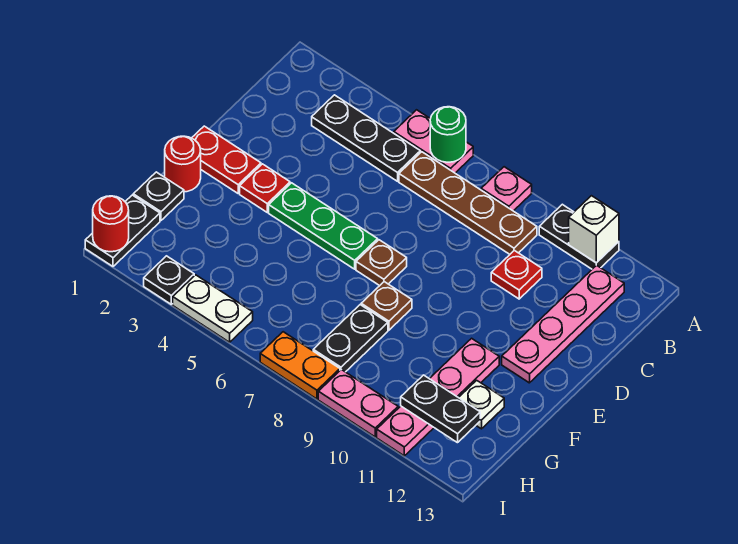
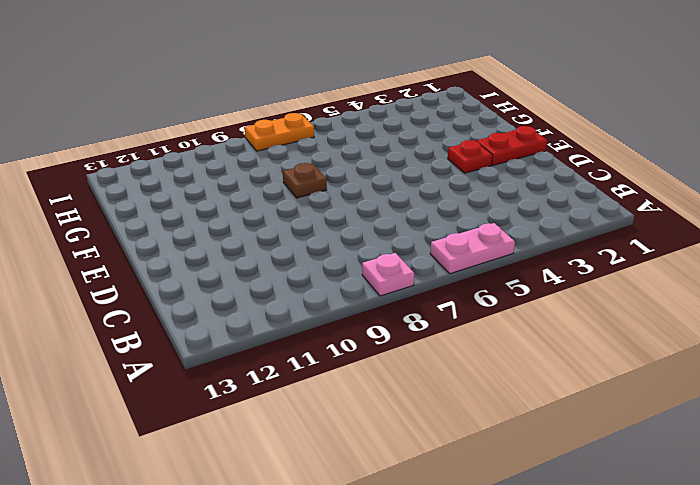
none -> black plate A10:A11 level 1
none -> black plate B3:B5 level 1
none -> brown plate B6:B9 level 1

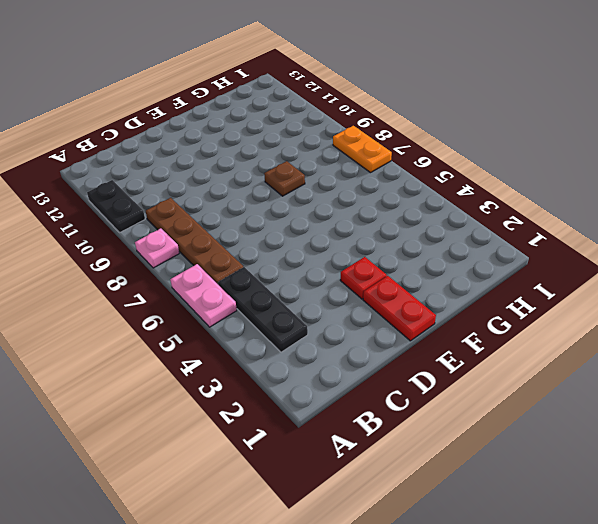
none -> pink plate B12:E12 level 1
none -> red plate C10 level 1
none -> green plate E4:E6 level 1

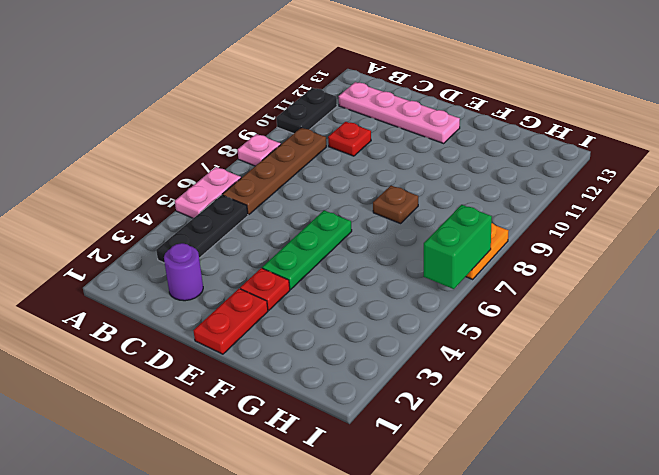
purple round brick C2 level 1 -> none
green brick I6:I7 level 2 -> none
none -> brown plate E7 level 1
none -> red round brick F1 level 1
none -> pink plate F11:I11 level 1

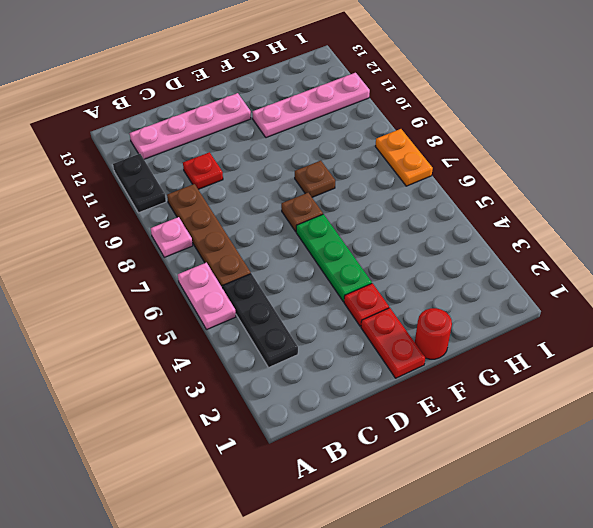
none -> black plate G1 level 1
none -> black plate G8:H8 level 1
none -> white plate G12 level 1

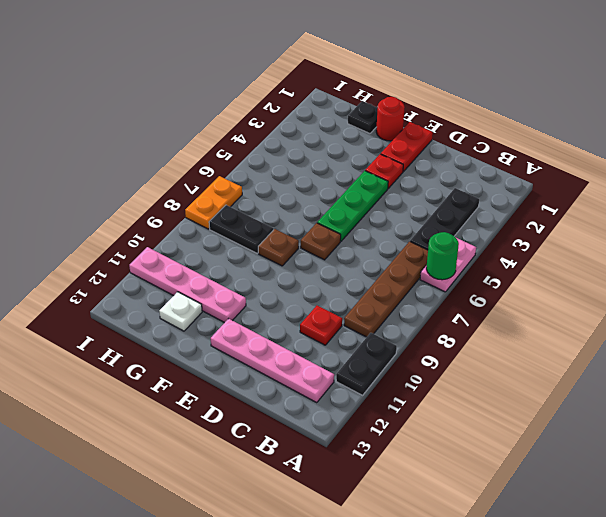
none -> pink plate A8 level 1
none -> black plate H1:I1 level 1
none -> black plate I3 level 1

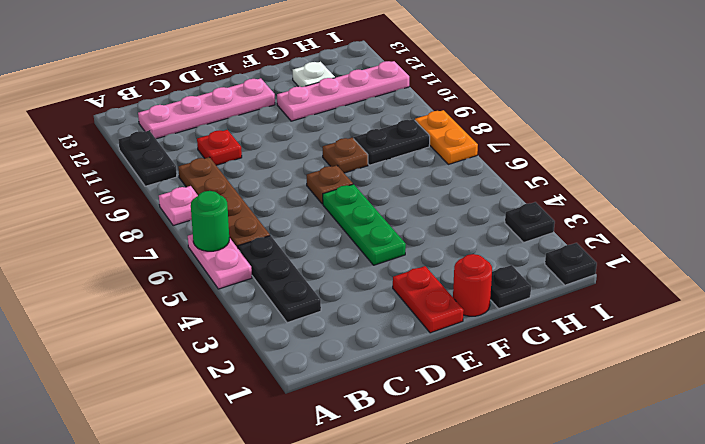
black plate I1 level 1 -> black plate H1:I1 level 1
none -> red plate E3 level 1
none -> white plate I4:I5 level 1
none -> pink plate I9:I10 level 1

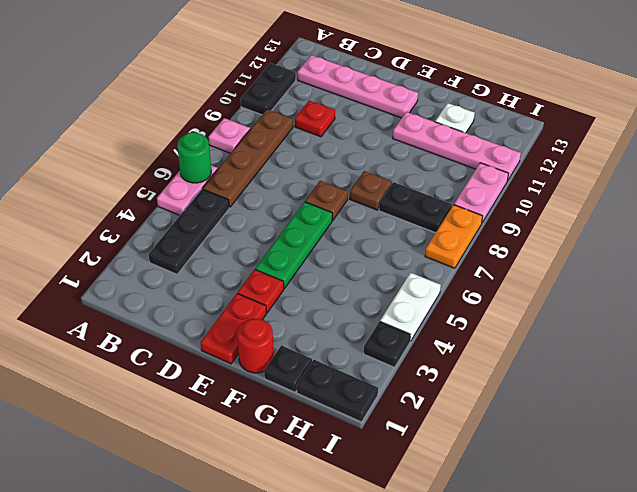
none -> white brick A11 level 2
none -> black plate H11:H12 level 2
none -> red round brick I1 level 2

